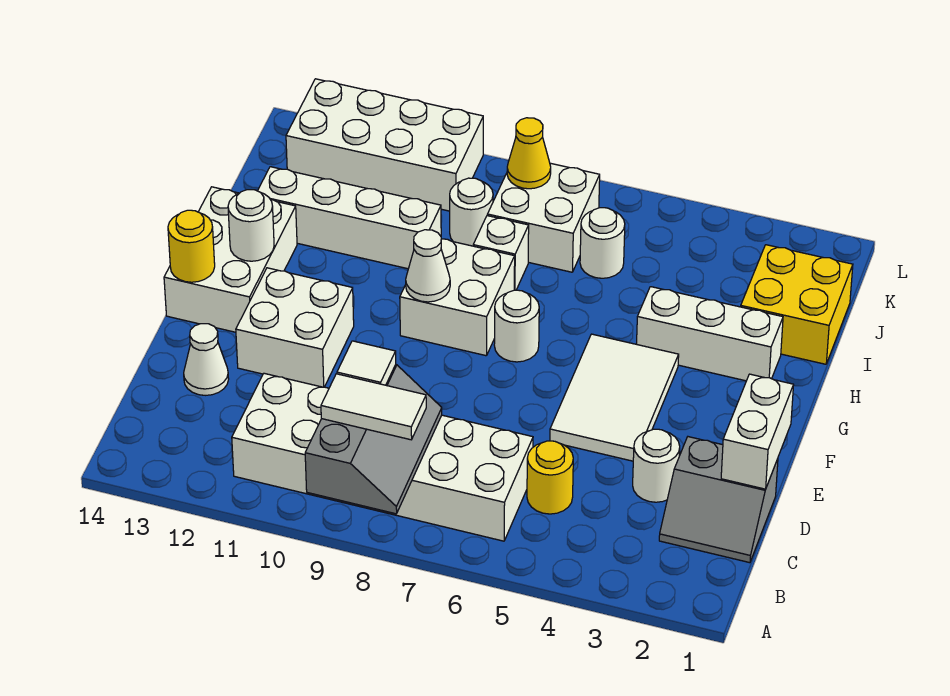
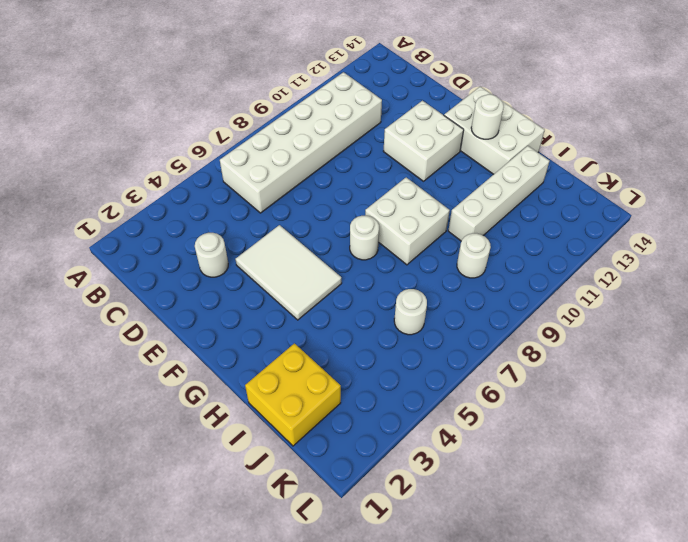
none -> grey slope C1:D2 level 1 top D
none -> yellow round brick C5 level 1
none -> white cone D13 level 1

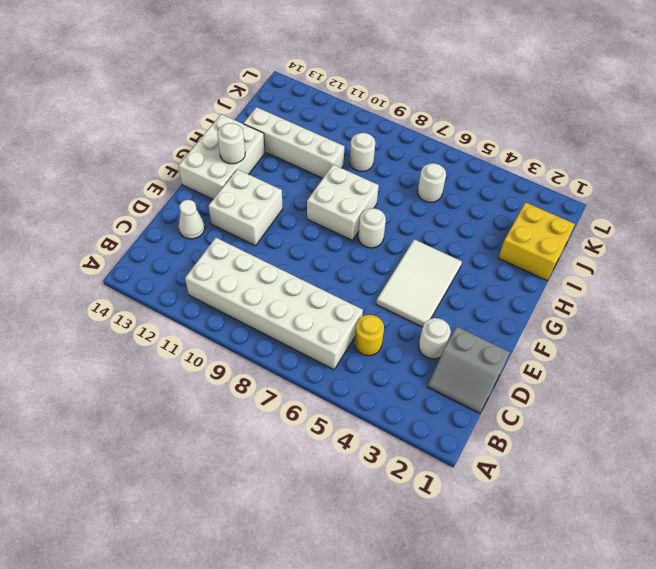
none -> white brick H2:H4 level 1
none -> white brick I8 level 1
none -> white brick J7:K8 level 1

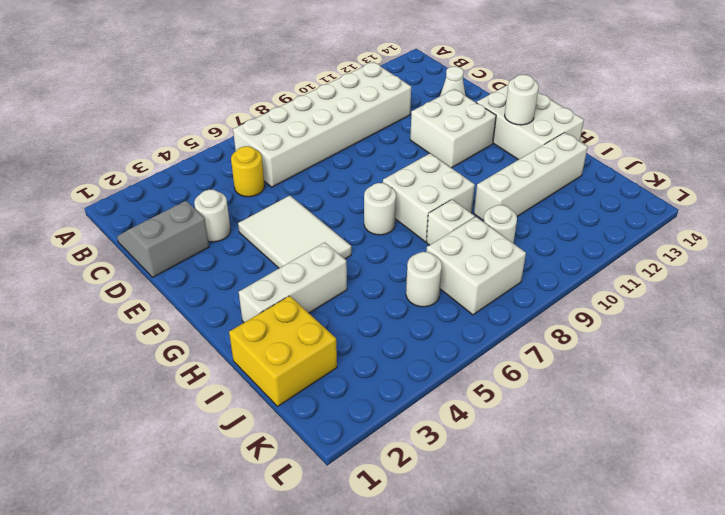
none -> white brick K10:L13 level 1
none -> grey slope A8:C9 level 2 top 9
none -> white brick D1:E1 level 2

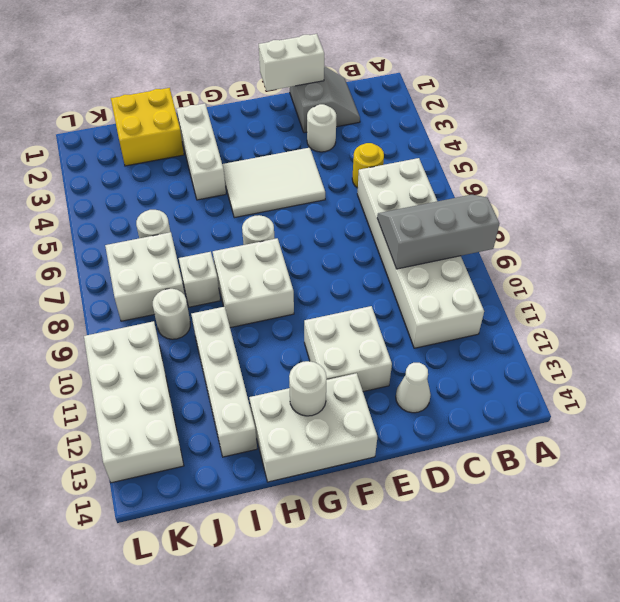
none -> yellow round brick F14 level 2
none -> white cone G9 level 2
none -> yellow cone K8 level 2

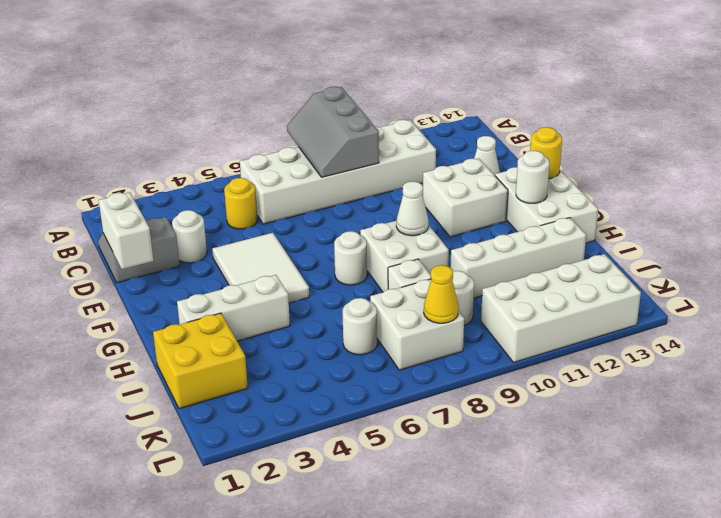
none -> white tile B8:B9 level 3
none -> white tile C9 level 3

